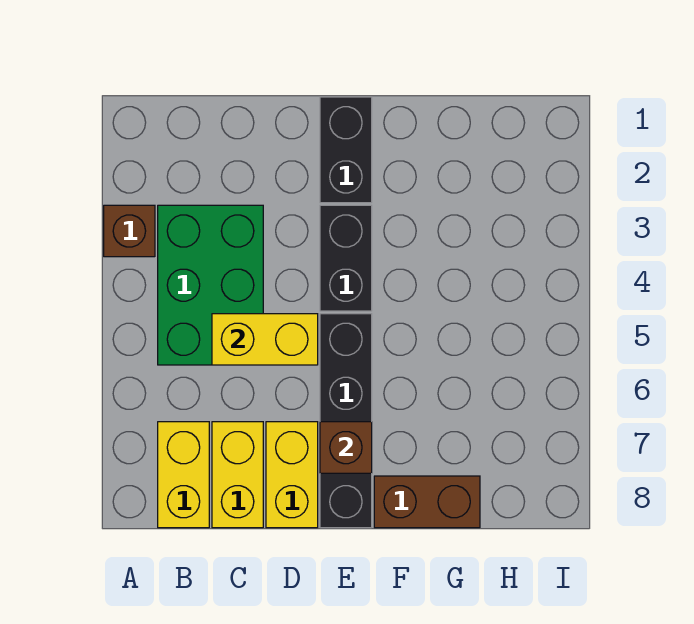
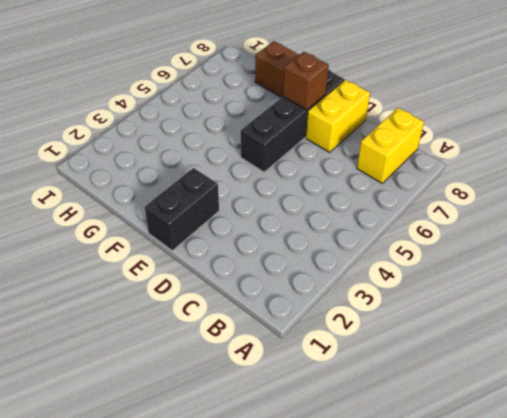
none -> brown brick A3 level 1
none -> green brick B3:C5 level 1

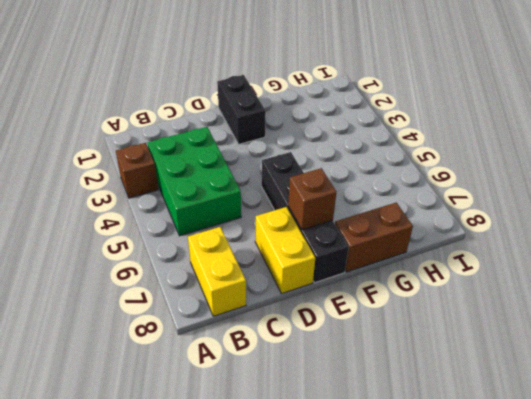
none -> yellow brick C7:C8 level 1
none -> black brick E3:E4 level 1

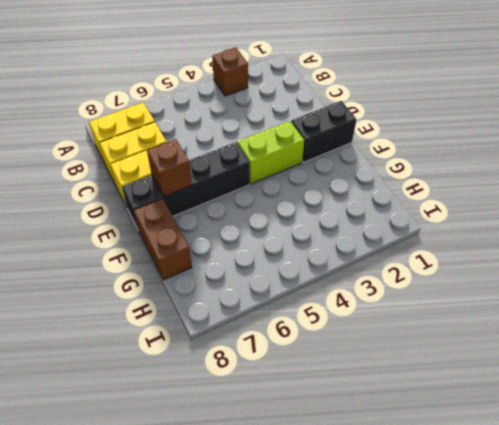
lime brick E3:E4 level 1 -> black brick E3:E4 level 1
none -> green brick B3:C5 level 1
none -> yellow brick C5:D5 level 2

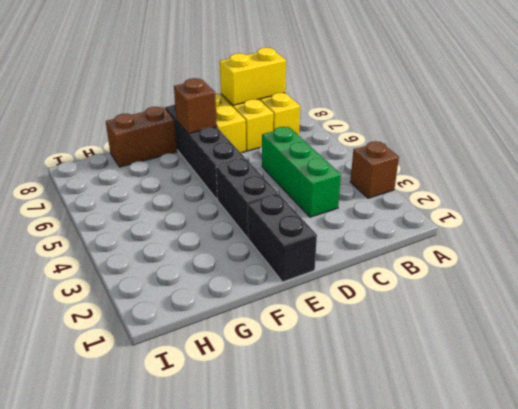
yellow brick B8:C8 level 2 -> yellow brick C5:D5 level 2
green brick C3:C5 level 1 -> green brick B3:C5 level 1

